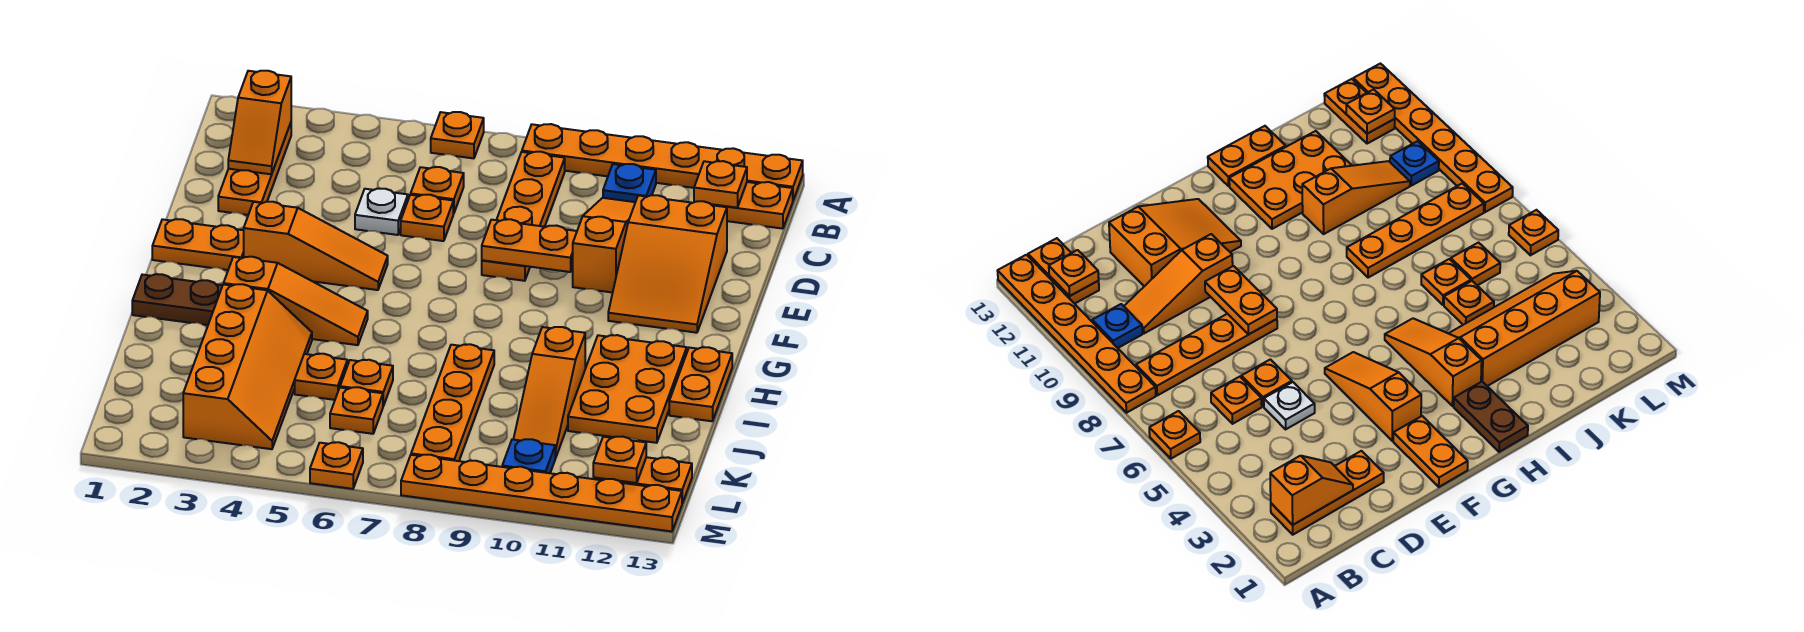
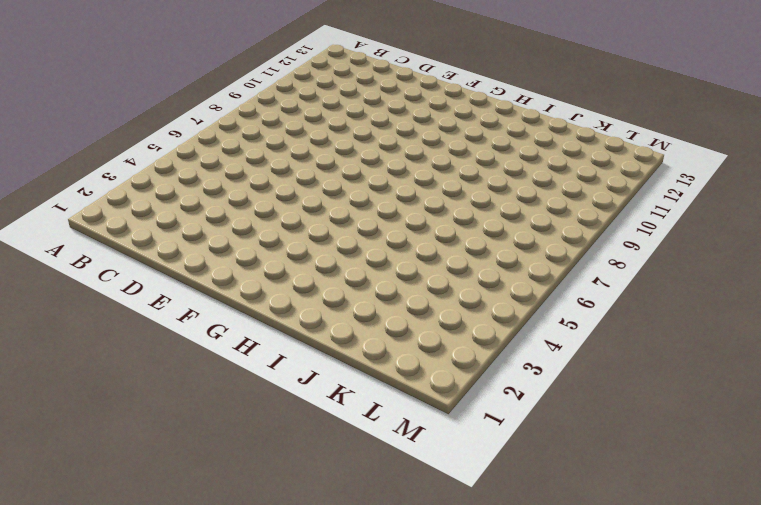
none -> orange plate A6 level 1
none -> orange plate A8:A13 level 1
none -> orange plate B2:D2 level 1
none -> orange plate B8:E8 level 1

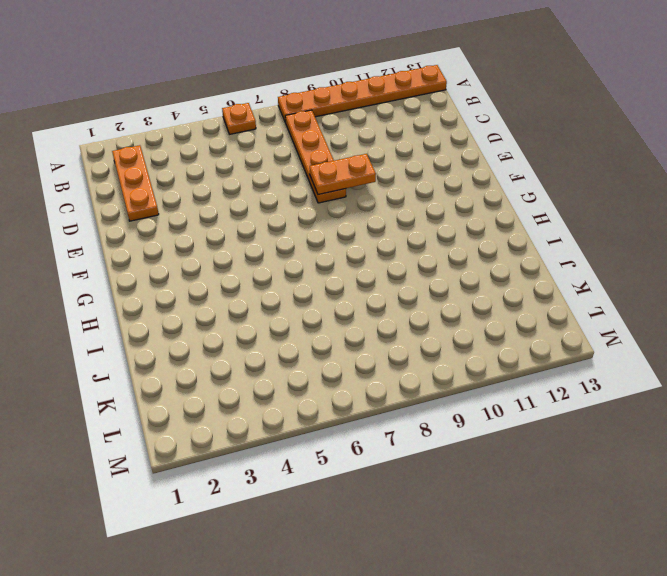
none -> blue plate B10 level 1
none -> orange plate B12:B13 level 1
none -> orange plate C6 level 1
none -> orange slope C10:E10 level 1 top E

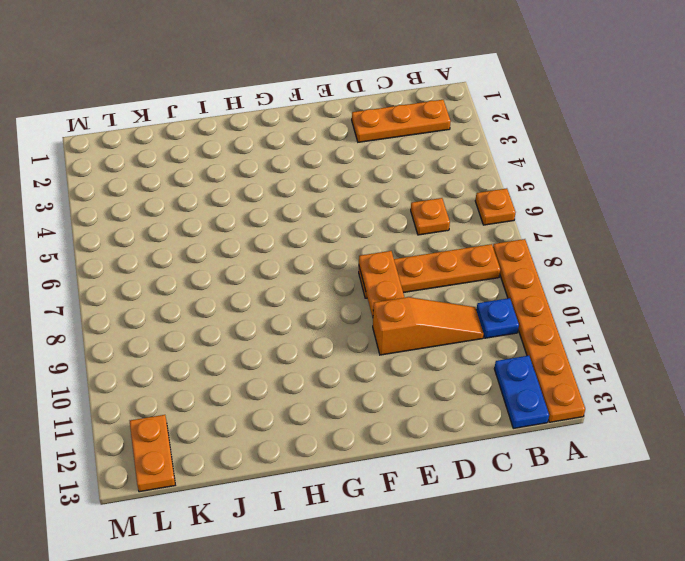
blue plate B12:B13 level 1 -> orange plate B12:B13 level 1
none -> white plate D5 level 1
none -> orange plate D6 level 1
none -> orange slope D11:F12 level 1 top D
none -> orange plate F1:F2 level 1

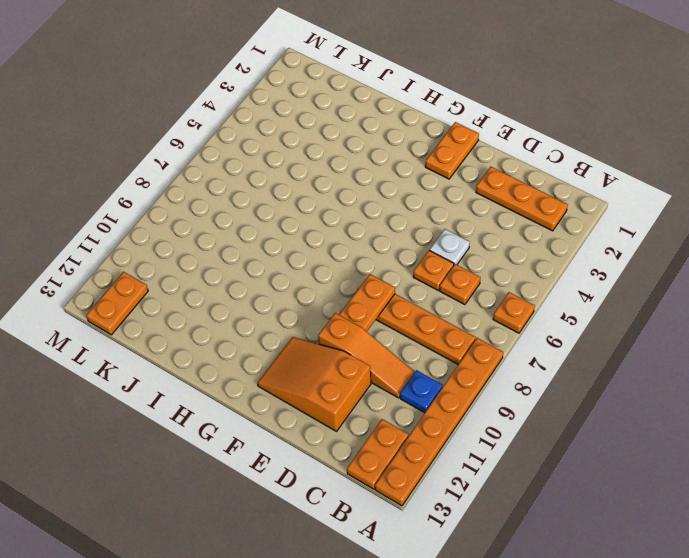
none -> orange slope F3:F5 level 1 top 3
none -> brown plate H1:H2 level 1
none -> orange slope H3:H5 level 1 top 3
none -> orange plate H11:J12 level 1

